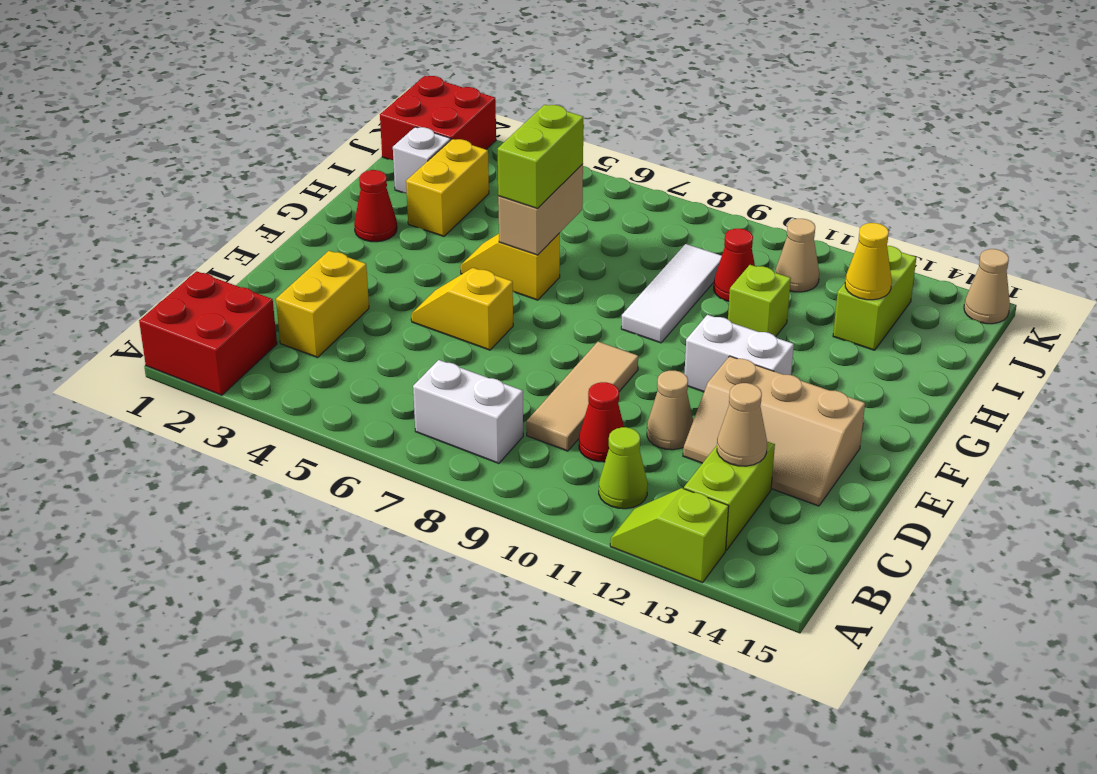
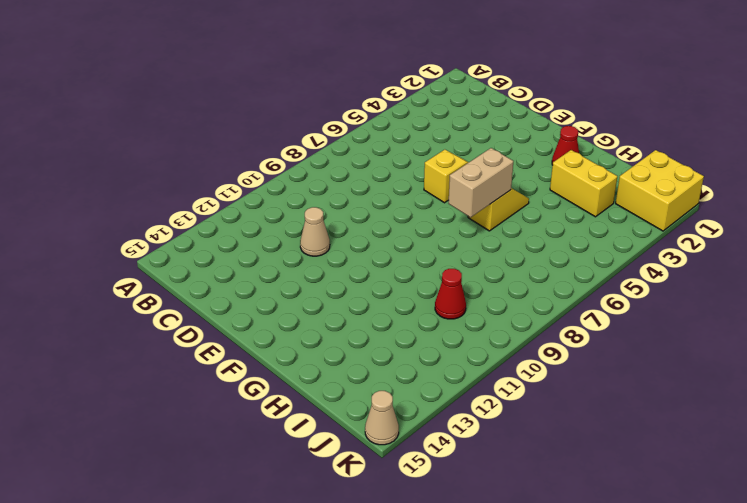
tan brick G6:G7 level 2 -> tan brick G6:H6 level 2
yellow brick J1:K2 level 1 -> red brick J1:K2 level 1
none -> red brick A1:B2 level 1
none -> lime slope A12:A13 level 1 top 13
none -> white brick B7:B8 level 1

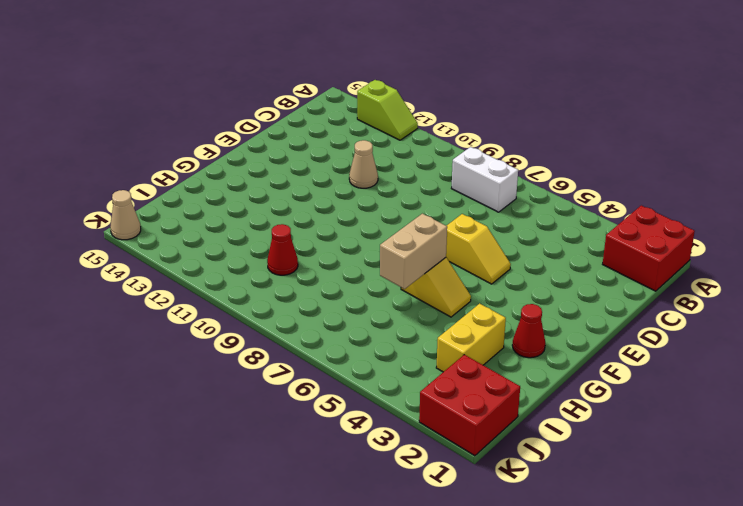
none -> lime cone B11 level 1
none -> lime brick B13:C13 level 1
none -> yellow brick C3:D3 level 1

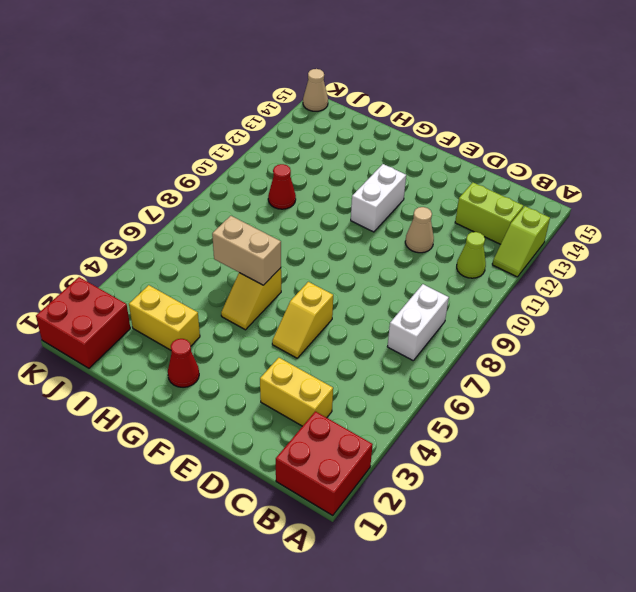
none -> tan tile C9:E9 level 1
none -> red cone C10 level 1
none -> tan slope D12:E14 level 1 top E

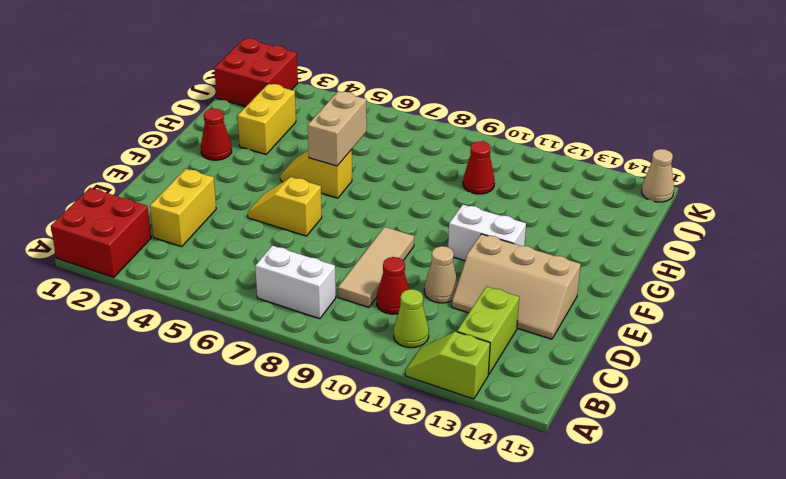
none -> white tile G9:I9 level 1
none -> lime brick H11 level 1
none -> white brick I2 level 1

